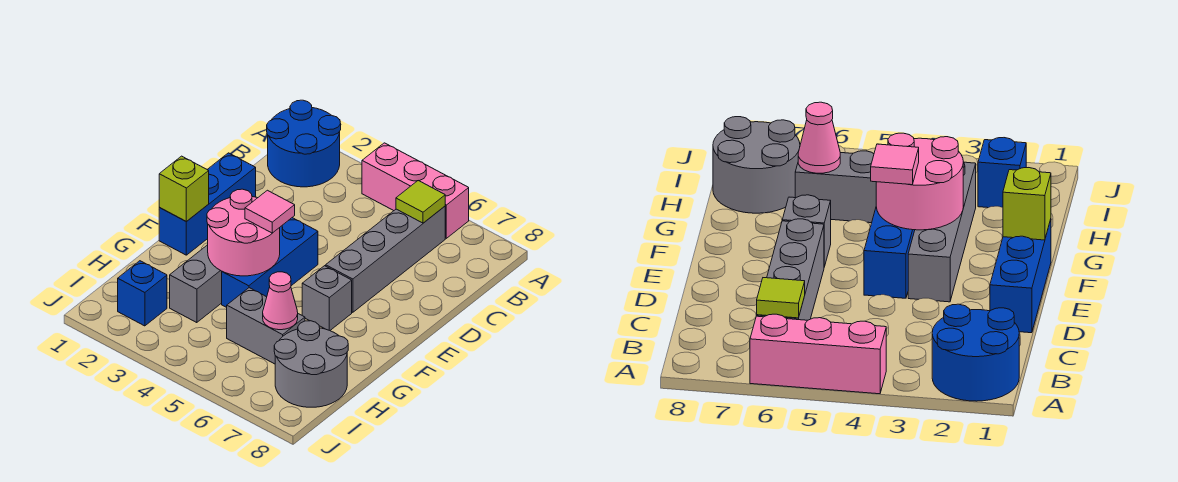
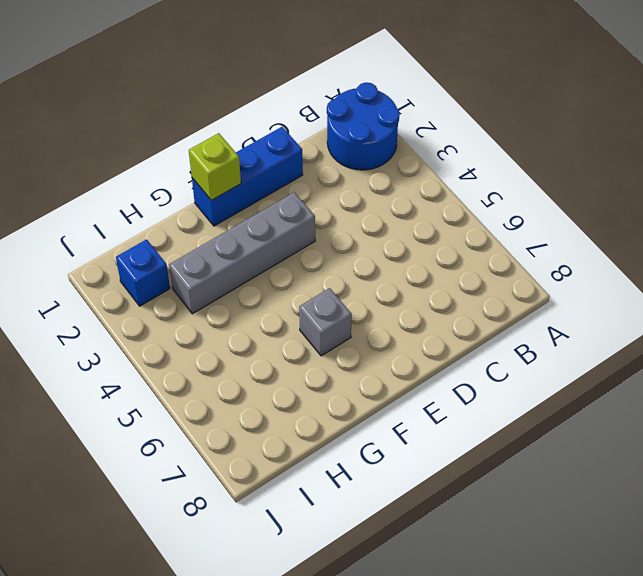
none -> pink brick A4:A6 level 1
none -> grey brick B6:E6 level 1
none -> blue brick E4:G4 level 1

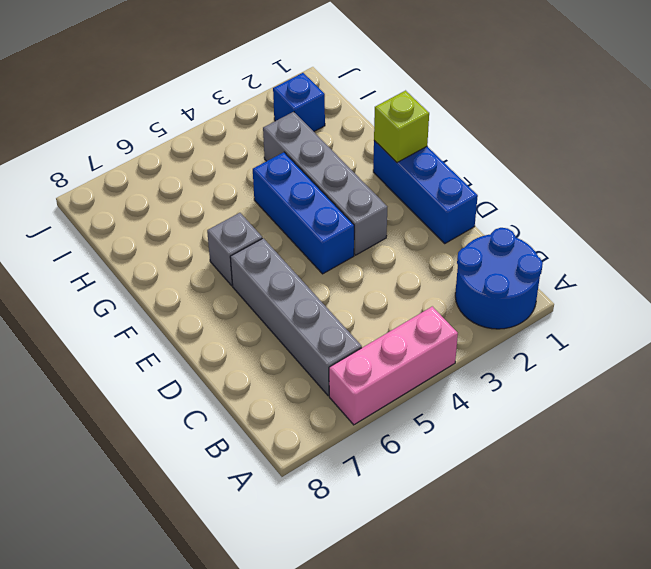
none -> grey brick H5:H6 level 1
none -> grey round brick H7:I8 level 1
none -> lime tile B6 level 2

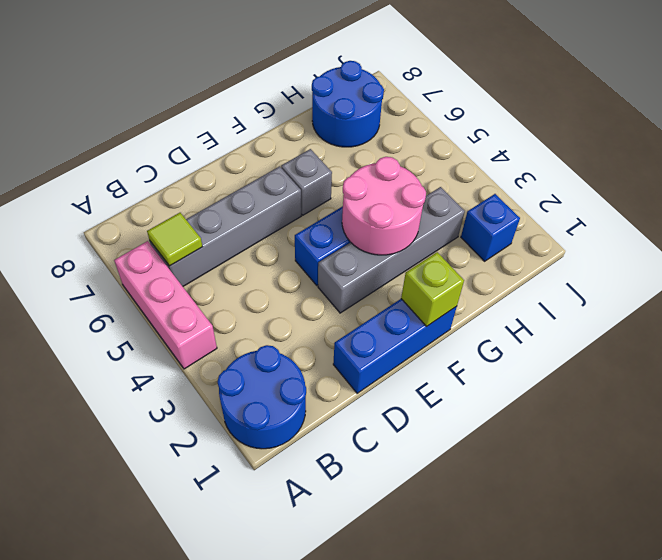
blue round brick H7:I8 level 1 -> grey round brick H7:I8 level 1
none -> grey brick H5:H6 level 1
none -> pink cone H6 level 2
none -> pink tile F4 level 3

